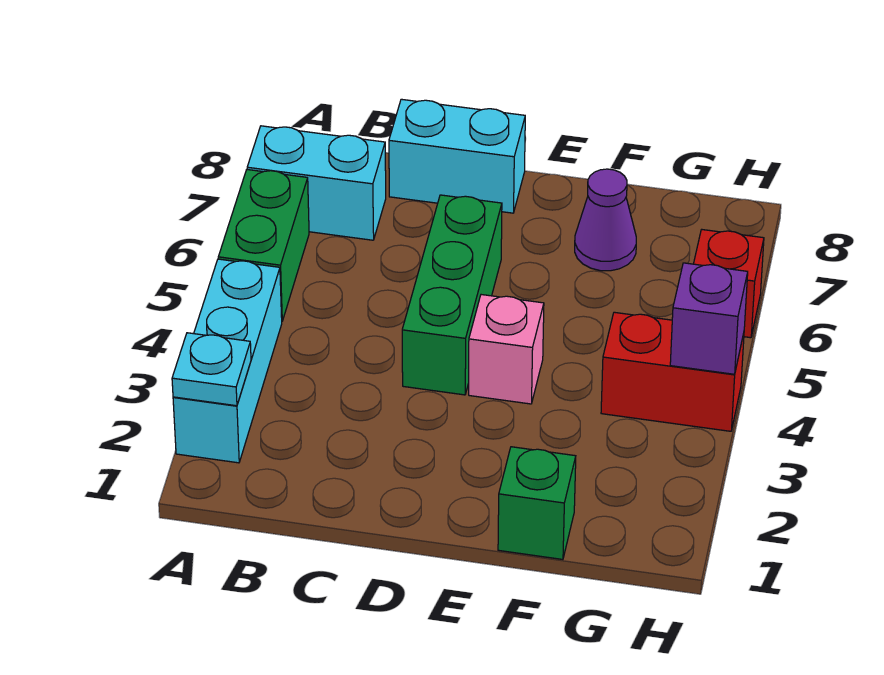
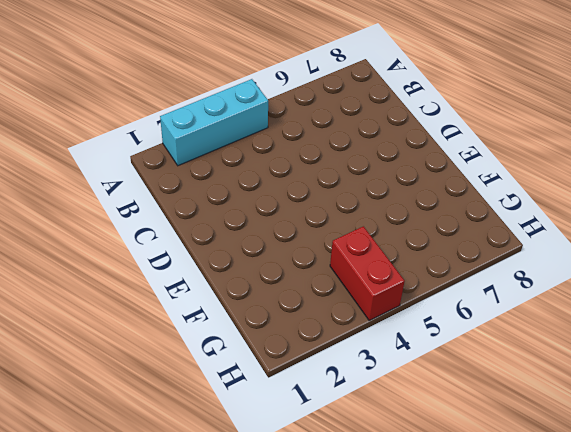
none -> green brick A5:A6 level 1
none -> cyan brick A7:B7 level 1
none -> cyan brick C8:D8 level 1

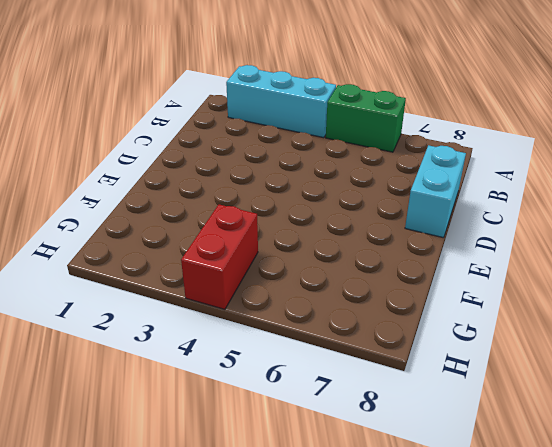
none -> cyan brick A7:B7 level 1
none -> green brick D4:D6 level 1
none -> pink brick E4 level 1

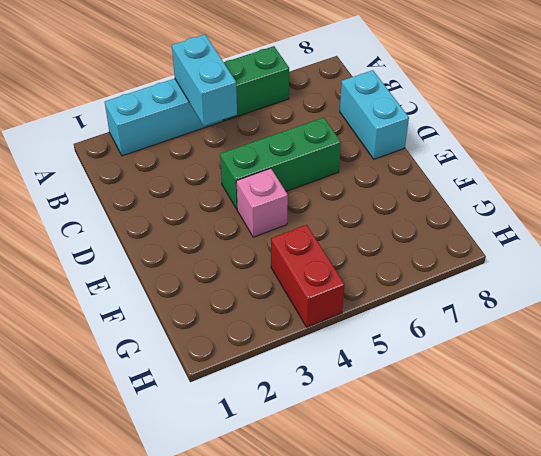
cyan brick A4:B4 level 2 -> cyan brick A7:B7 level 1
none -> green brick F1 level 1
none -> purple cone F7 level 1
none -> red brick H6 level 1

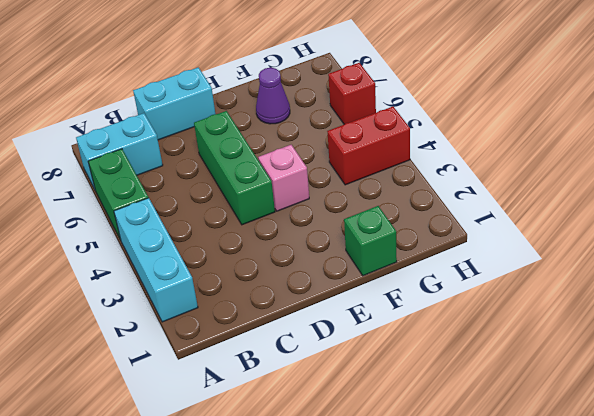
none -> cyan plate A2 level 2
none -> purple brick H4 level 2

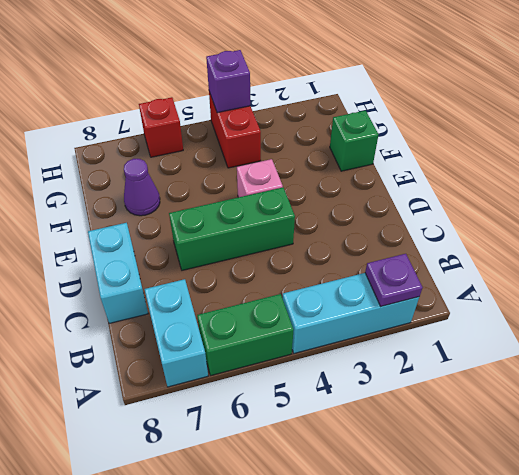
purple plate A2 level 2 -> cyan plate A2 level 2

